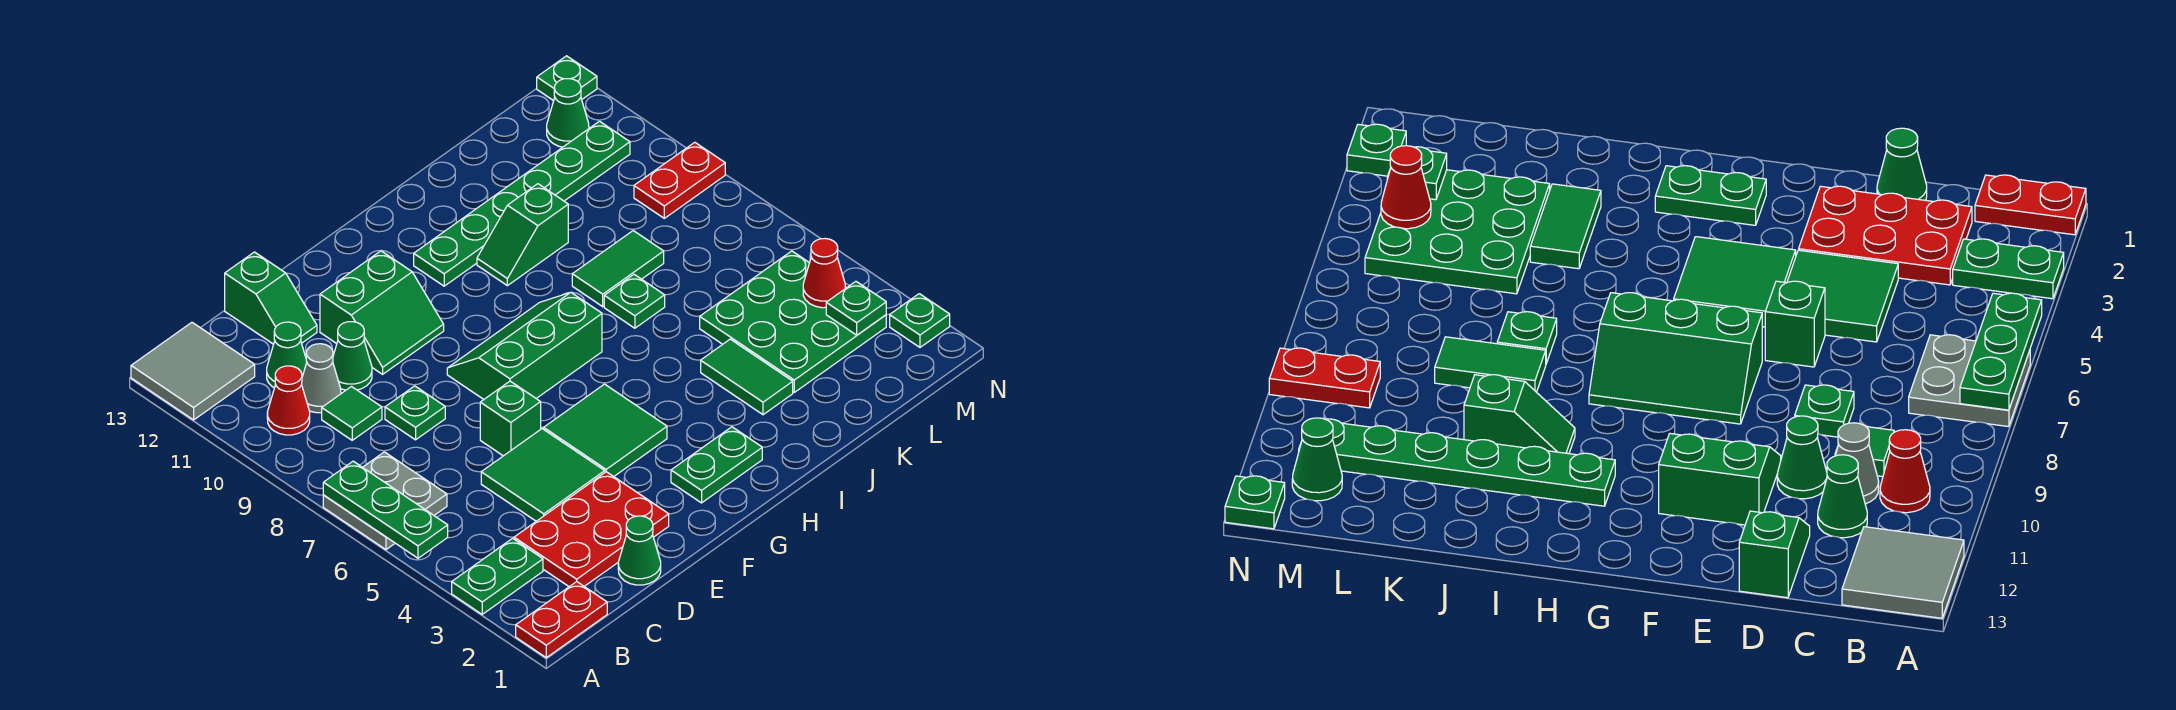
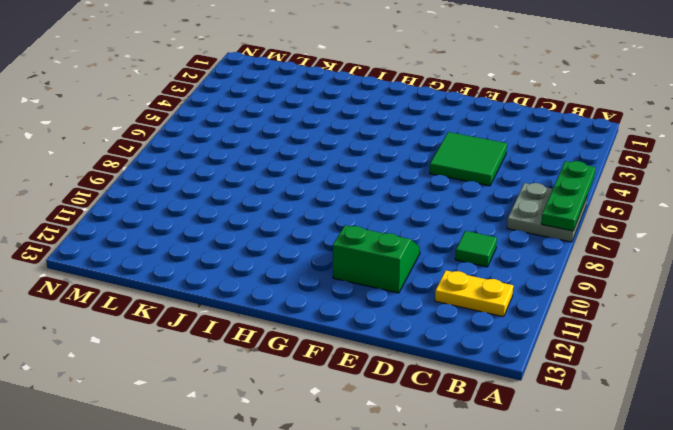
yellow plate B11:C11 level 1 -> green cone C11 level 1
none -> red plate A1:B1 level 1
none -> green plate A3:B3 level 1
none -> grey tile A12:B13 level 1
none -> red cone B10 level 1

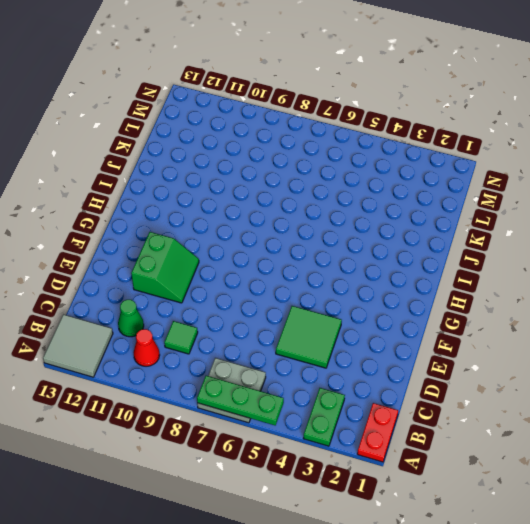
none -> red plate C2:E3 level 1
none -> grey cone C10 level 1
none -> green cone D1 level 1
none -> green plate D8 level 1

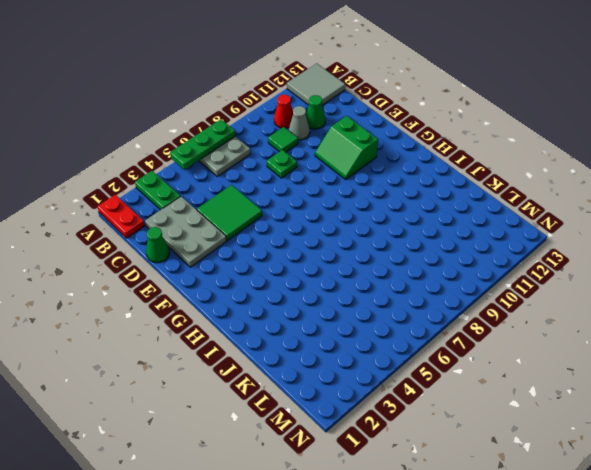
grey plate C2:E3 level 1 -> red plate C2:E3 level 1
none -> green cone D10 level 1
none -> green slope D12:D13 level 1 top 13
none -> green brick E6 level 1
none -> green tile F4:G5 level 1

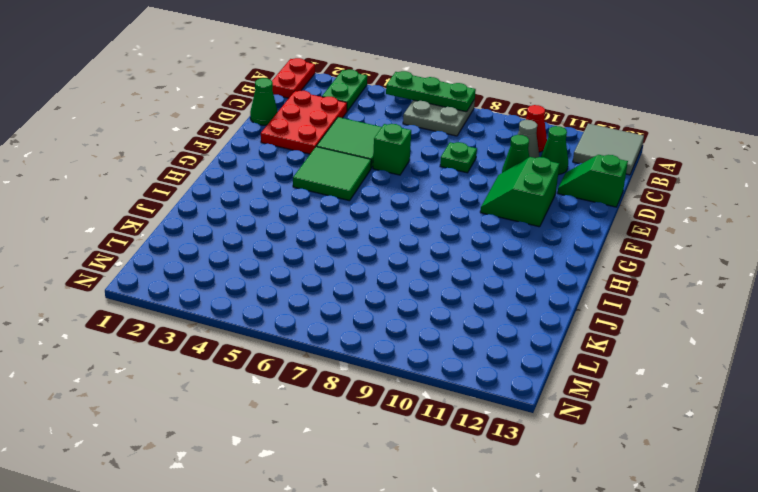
none -> green tile C9 level 1
none -> green slope F7:H8 level 1 top 7
none -> green plate G2:H2 level 1
none -> green plate H11:M11 level 1

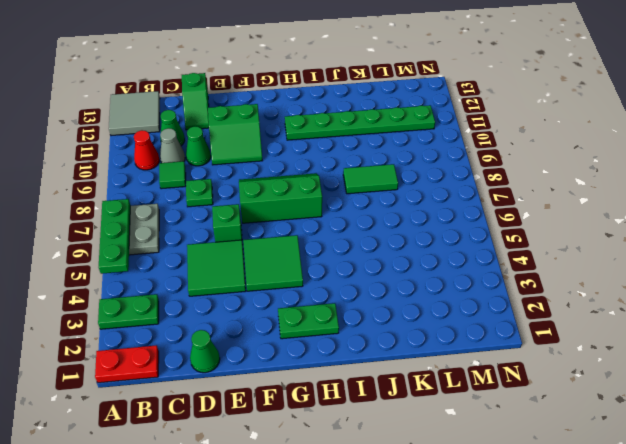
none -> red plate C2:E3 level 1
none -> green slope I10:J10 level 1 top J
none -> green tile J3:J4 level 1
none -> green plate J7 level 1

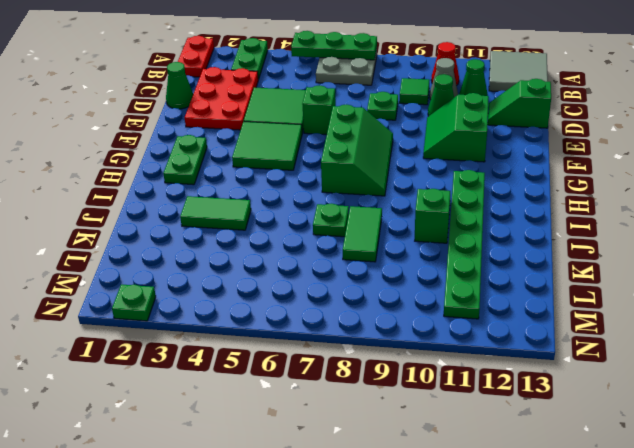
none -> green plate K3:M5 level 1
none -> red plate M9:N9 level 1
none -> green cone M12 level 1
none -> green plate N13 level 1

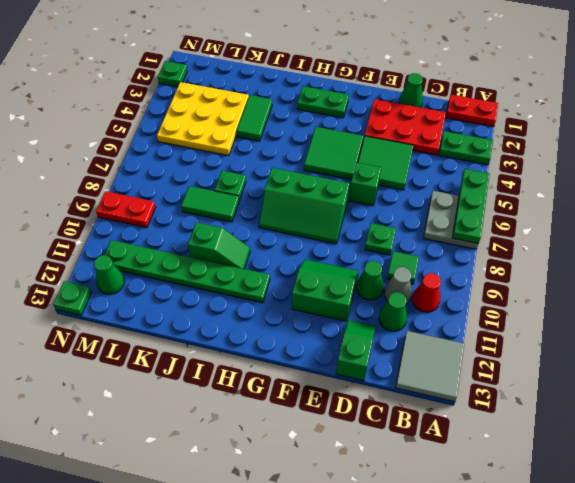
yellow plate K3:M5 level 1 -> green plate K3:M5 level 1
none -> green plate M3 level 2
none -> red cone M4 level 2

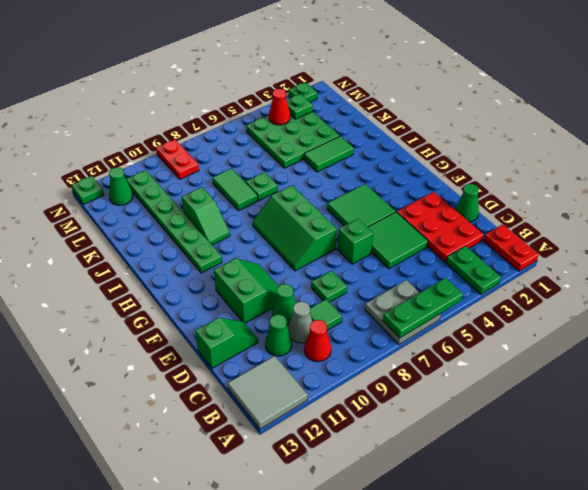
none -> green plate G2:H2 level 1

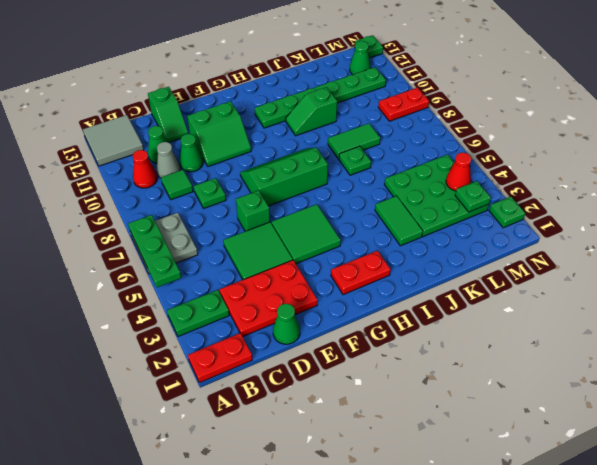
red plate G2:H2 level 1 -> green plate G2:H2 level 1

